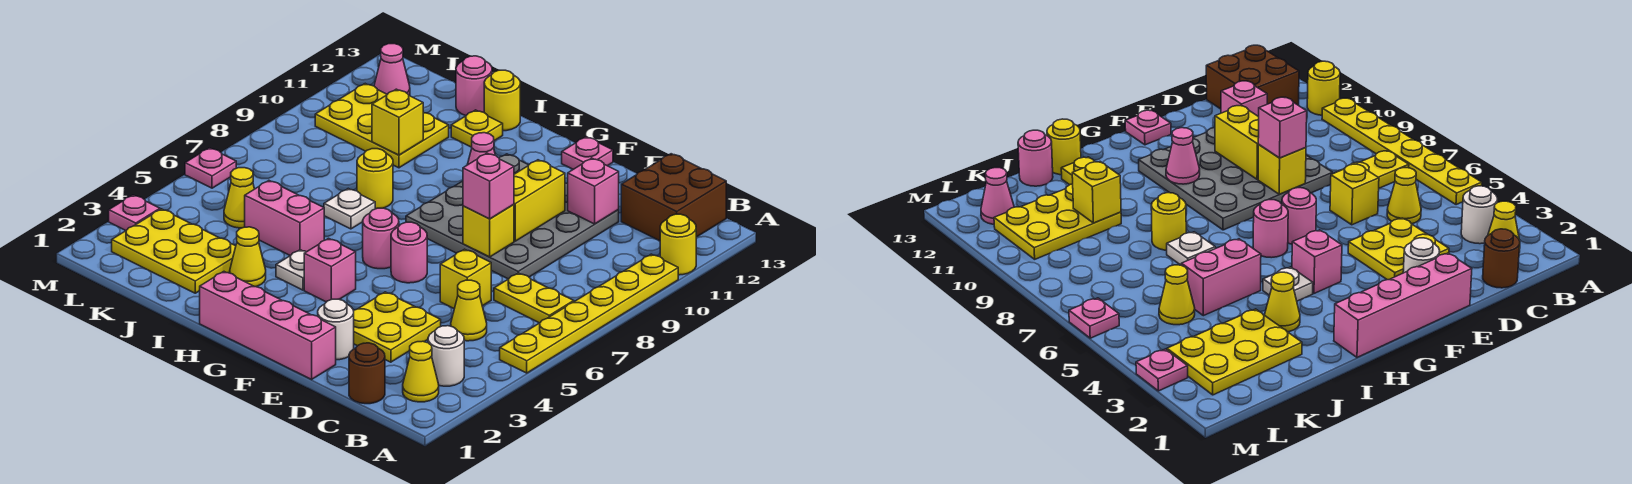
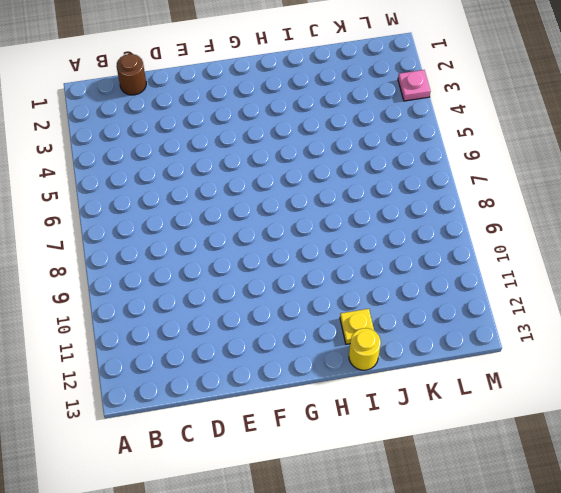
none -> yellow plate A5:A10 level 1
none -> yellow round brick A11 level 1
none -> yellow cone B2 level 1
none -> white round brick B3 level 1

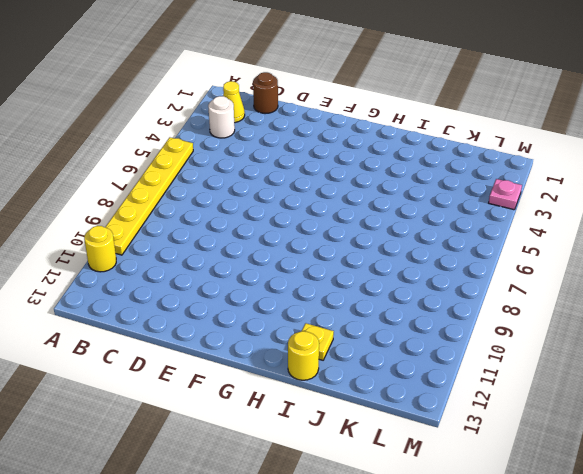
none -> yellow plate B7:C7 level 1
none -> brown brick B12:C13 level 1
none -> yellow cone C5 level 1
none -> yellow plate D3:E4 level 1

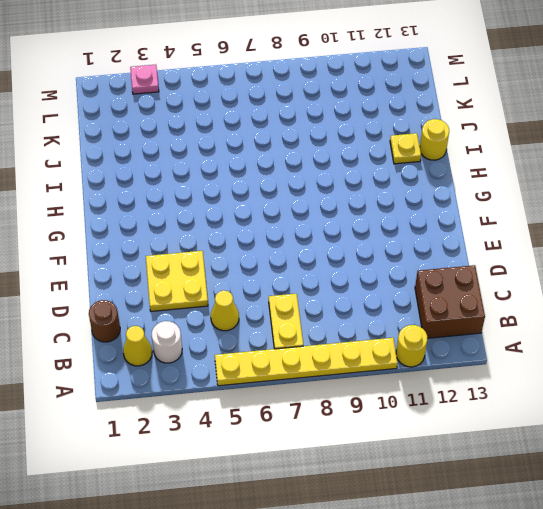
none -> yellow brick D6 level 1
none -> grey plate D8:G11 level 1
none -> pink brick E1:H1 level 1
none -> white round brick E2 level 1

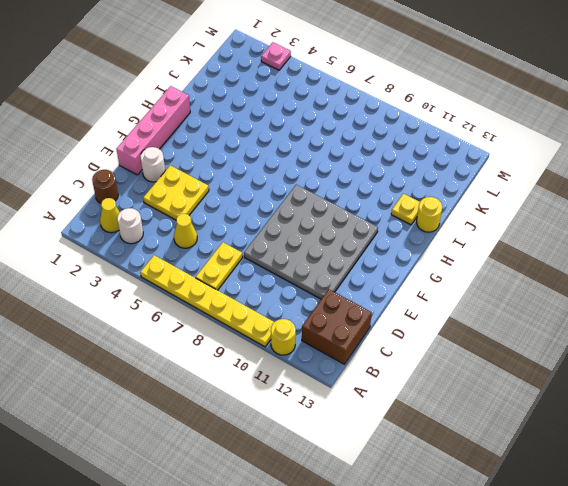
none -> yellow brick D6 level 1
none -> pink round brick F6 level 1
none -> pink plate F13 level 1
none -> pink brick G4 level 1

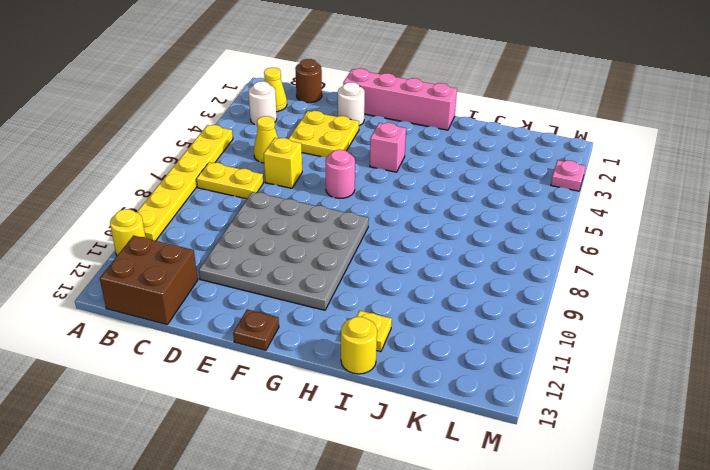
brown plate F13 level 1 -> pink plate F13 level 1
none -> pink round brick G6 level 1
none -> white plate H4 level 1
none -> yellow cone I3 level 1
none -> pink brick I5:J5 level 1

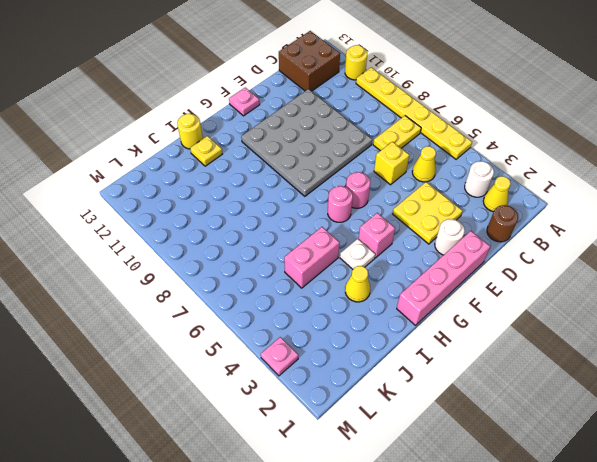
none -> white plate I7 level 1
none -> yellow round brick I8 level 1
none -> yellow plate J2:L3 level 1
none -> yellow plate J10:L11 level 1

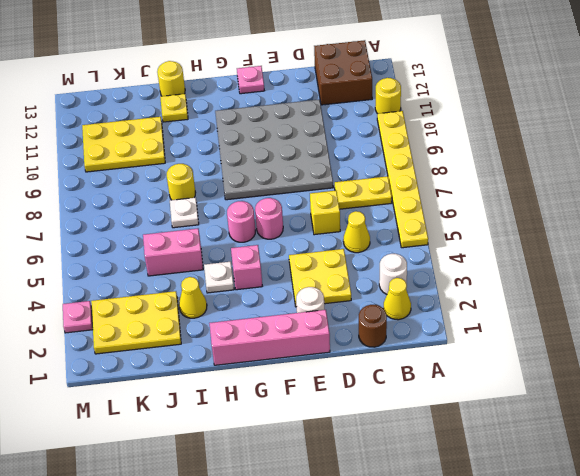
none -> pink round brick J13 level 1
none -> yellow cone K5 level 1
none -> pink cone L12 level 1
none -> pink plate M6 level 1

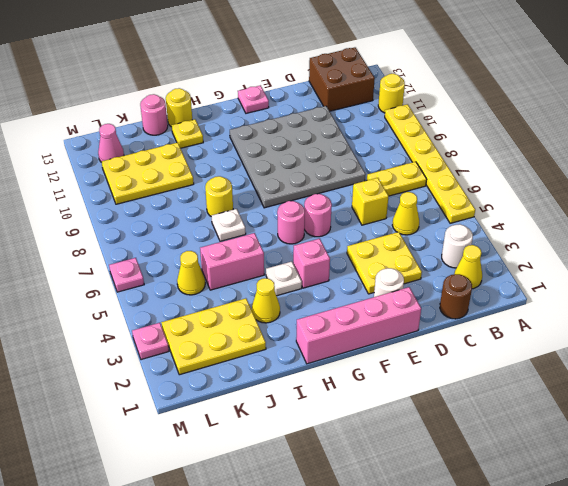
none -> pink brick D11 level 2
none -> yellow brick E8 level 2
none -> yellow brick E9:E10 level 2
none -> pink cone G10 level 2

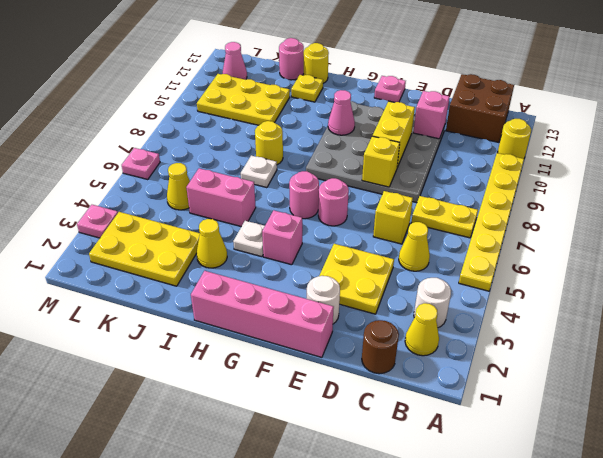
none -> yellow brick J10 level 2
none -> pink brick E8 level 3

